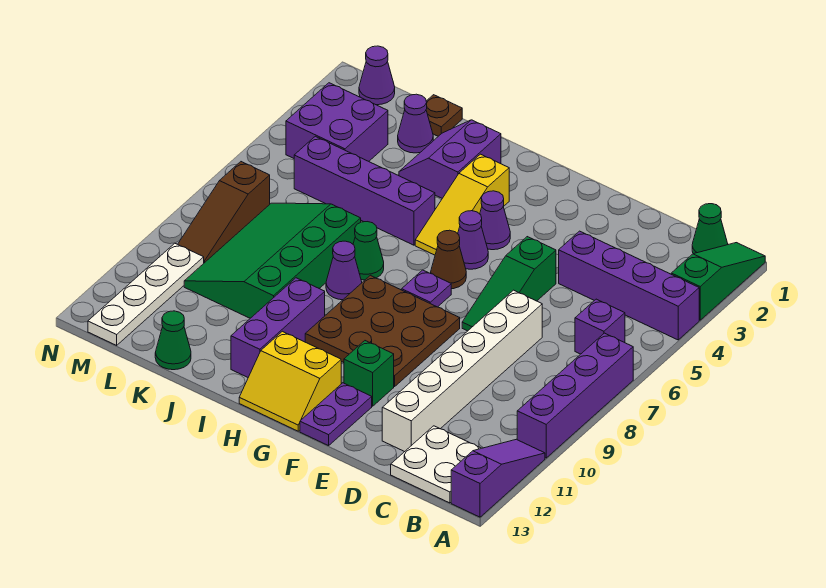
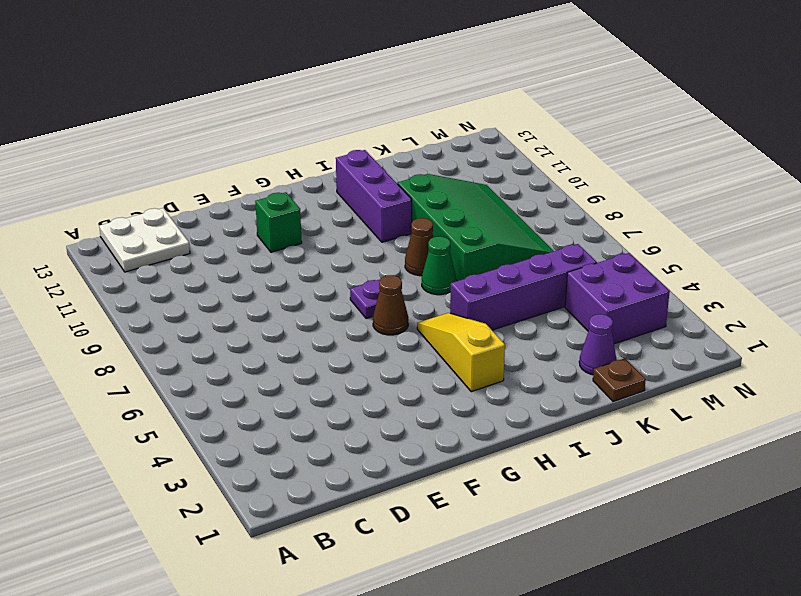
brown cone I8 level 1 -> purple cone I8 level 1
none -> green slope A1:A3 level 1 top 3
none -> purple brick A4:D4 level 1
none -> purple brick A7:A10 level 1
none -> purple slope A11:A13 level 1 top 13

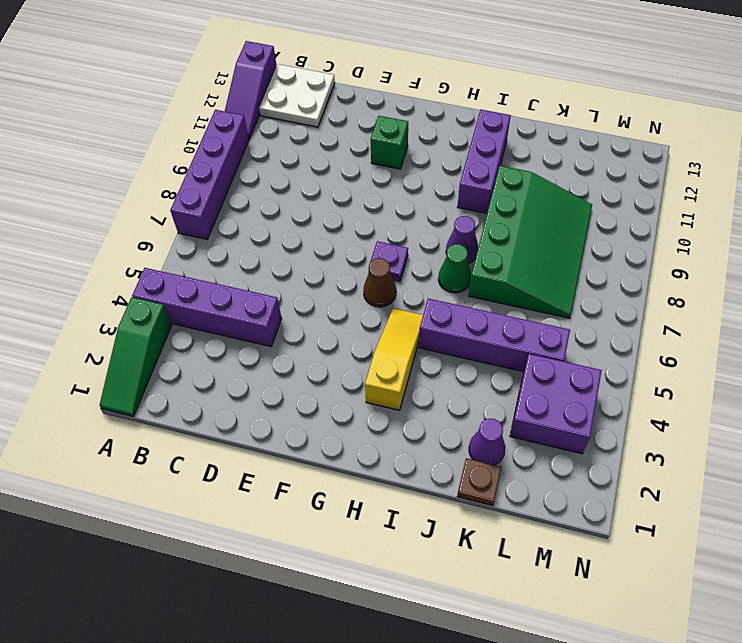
none -> green cone B1 level 1
none -> purple brick B6 level 1
none -> white brick D7:D12 level 1
none -> green slope E5:E7 level 1 top 5

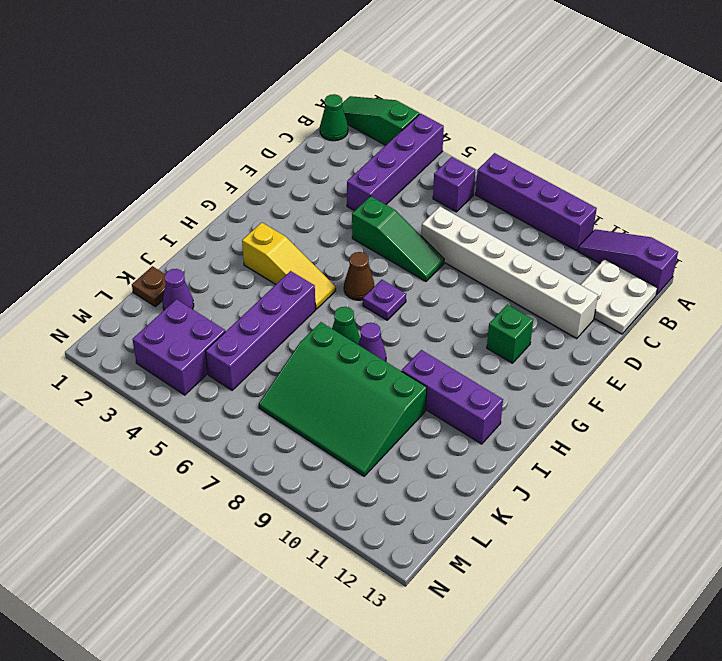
none -> brown plate F8:H10 level 1
none -> purple plate F12:F13 level 1
none -> purple cone G4 level 1
none -> purple cone G5 level 1

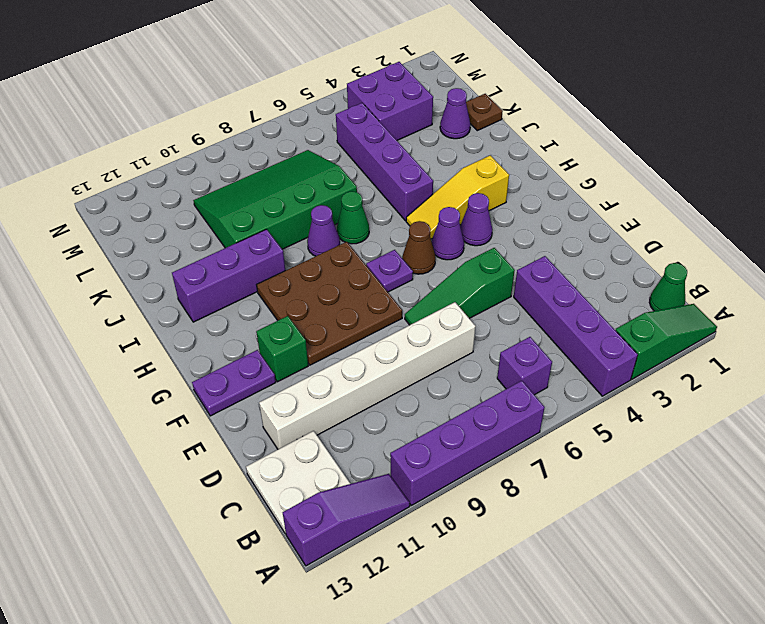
none -> yellow slope G12:H13 level 1 top 12
none -> purple slope I2:J3 level 1 top I
none -> green cone K13 level 1
none -> purple cone M1 level 1

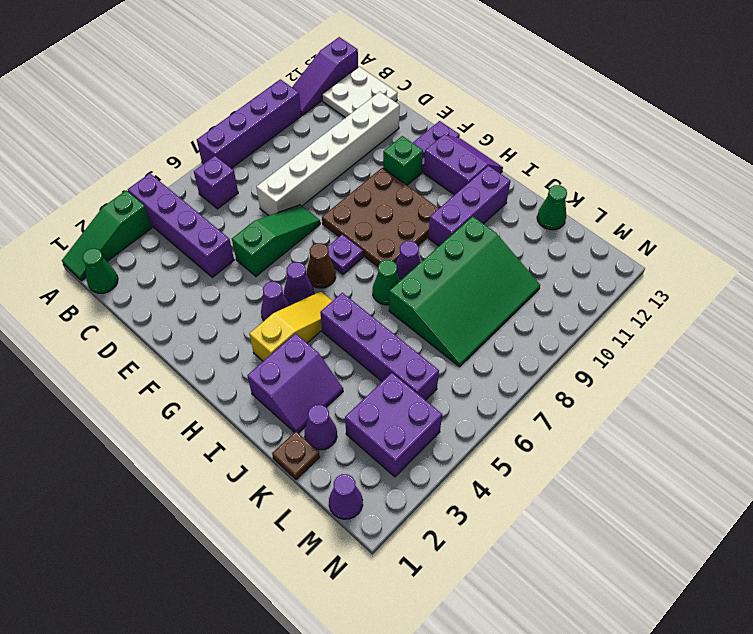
purple slope G12:H13 level 1 top 12 -> yellow slope G12:H13 level 1 top 12
none -> brown slope M7:M9 level 1 top 7
none -> white plate M10:M13 level 1

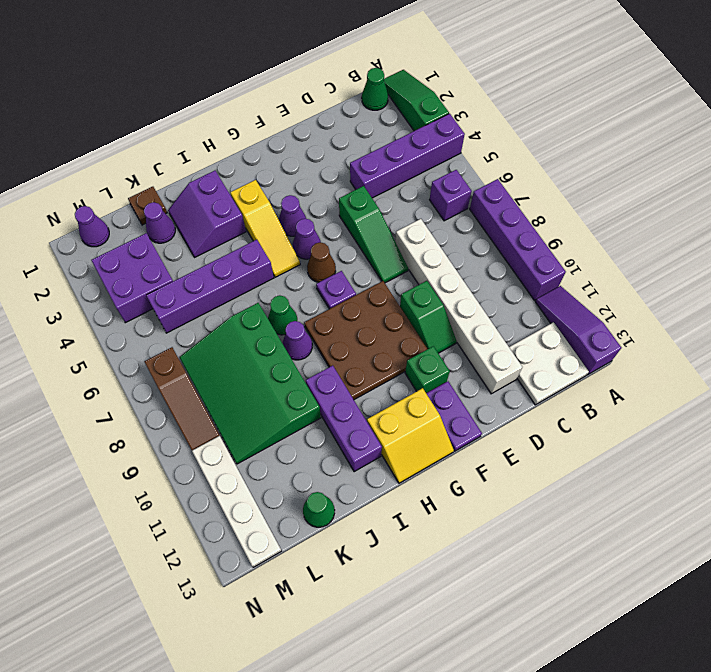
green slope E9:E10 level 1 top 9 -> none

